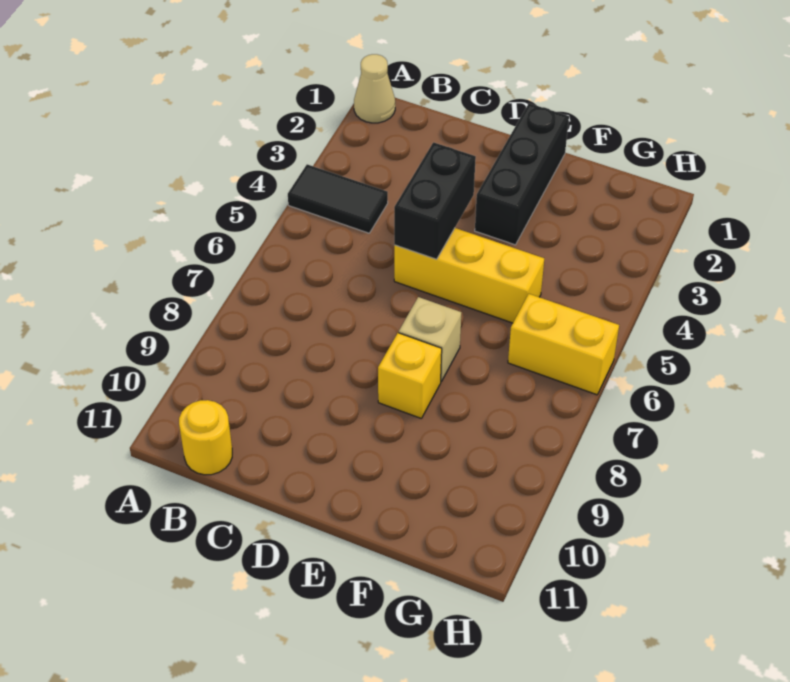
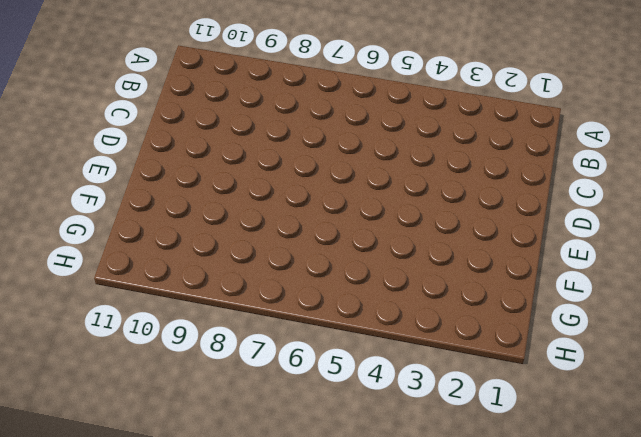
none -> tan cone A1 level 1
none -> black tile A4:B4 level 1

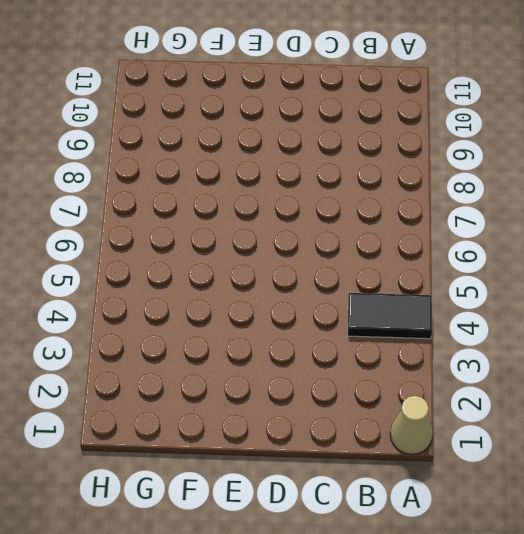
none -> yellow round brick B11 level 1
none -> yellow brick D5:F5 level 1

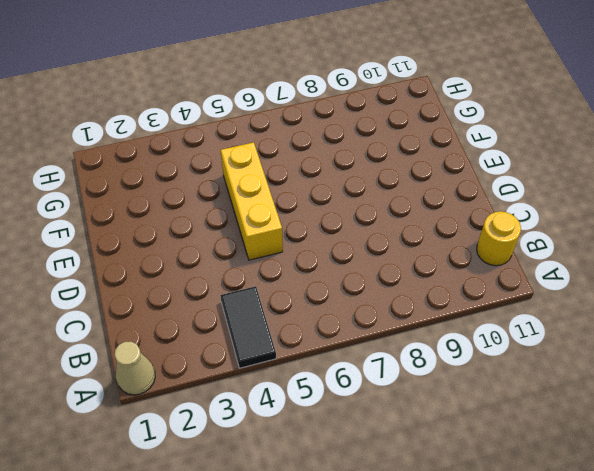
none -> black brick E1:E3 level 1
none -> tan brick E7 level 1

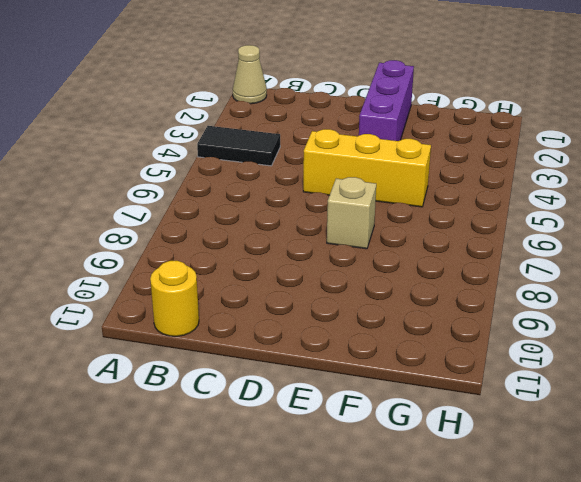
purple brick E1:E3 level 1 -> black brick E1:E3 level 1
none -> yellow brick E8 level 1
none -> yellow brick G6:H6 level 1

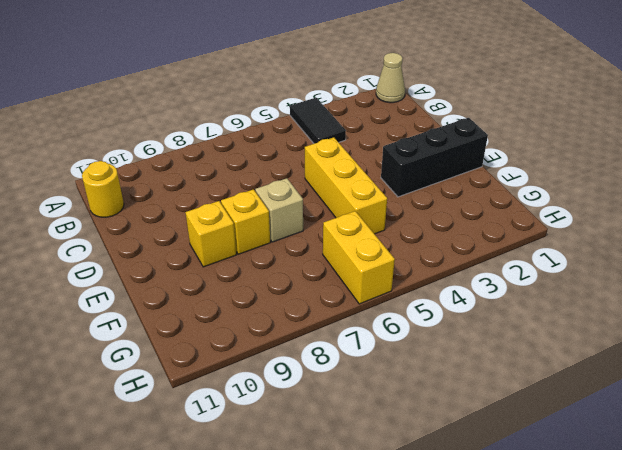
yellow brick E9 level 1 -> none
none -> black brick D4:D5 level 2

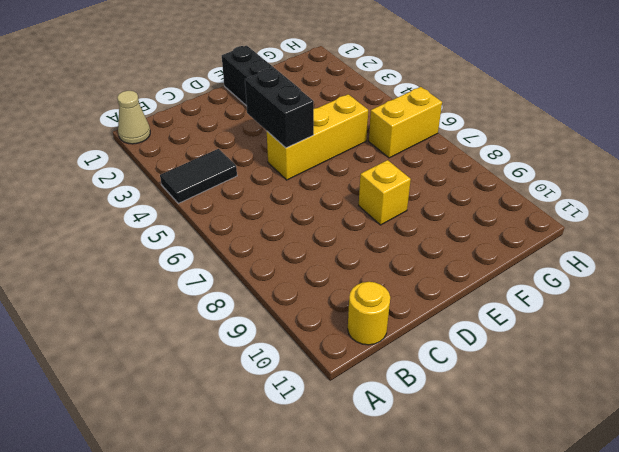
none -> tan brick E7 level 1

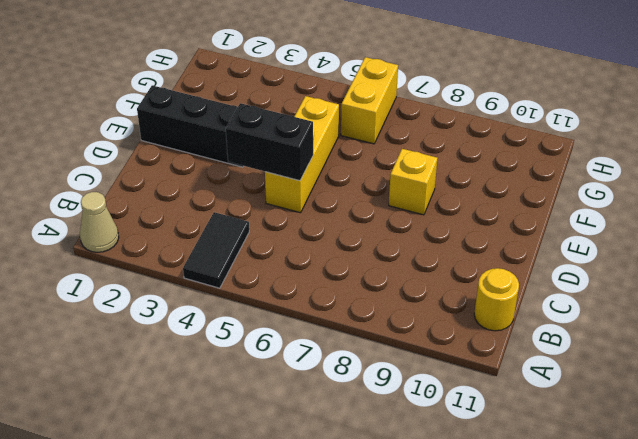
none -> tan brick E7 level 1

